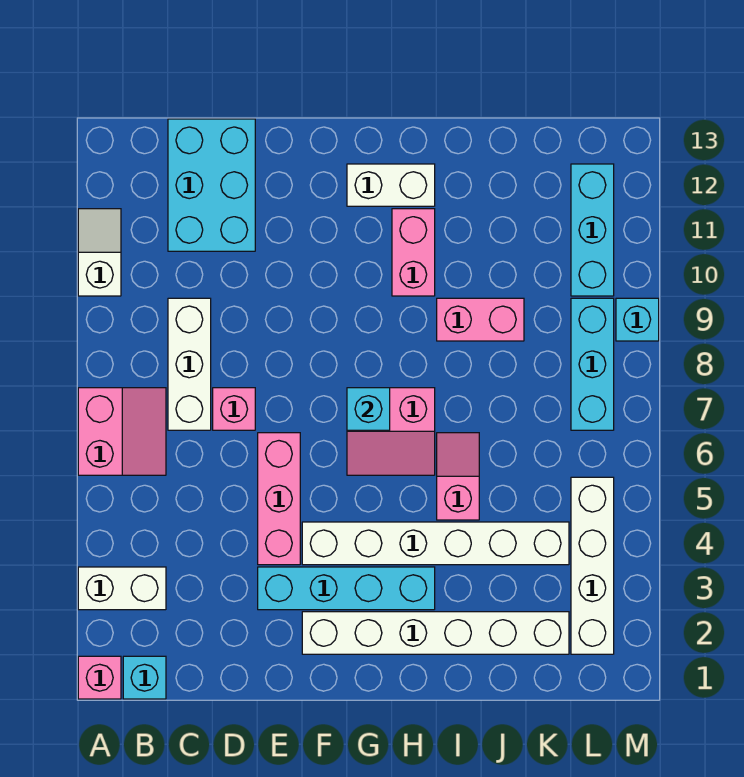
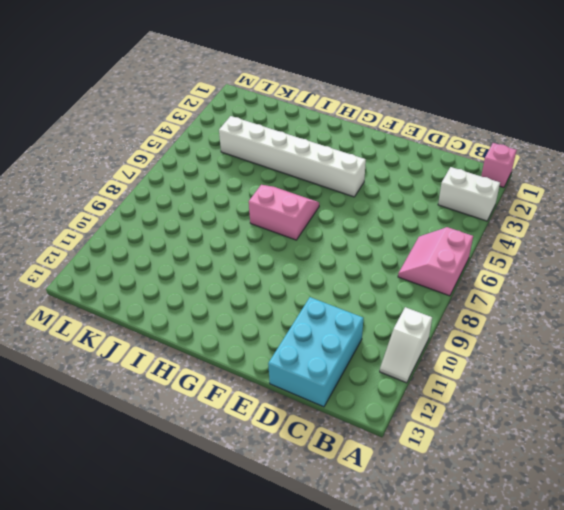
none -> cyan brick B1 level 1
none -> white brick C7:C9 level 1
none -> pink brick D7 level 1

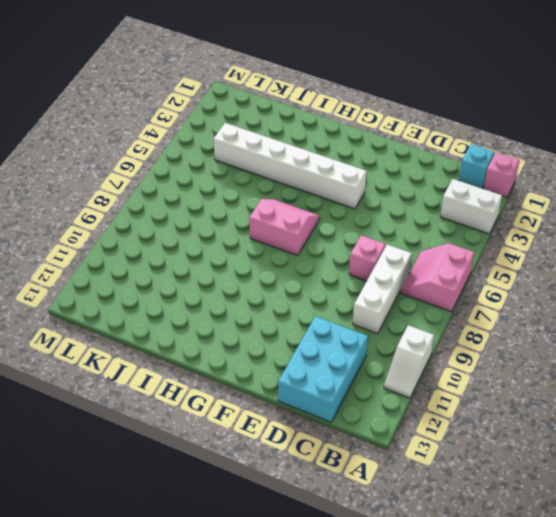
none -> cyan brick E3:H3 level 1
none -> pink brick E4:E6 level 1
none -> white brick F2:K2 level 1

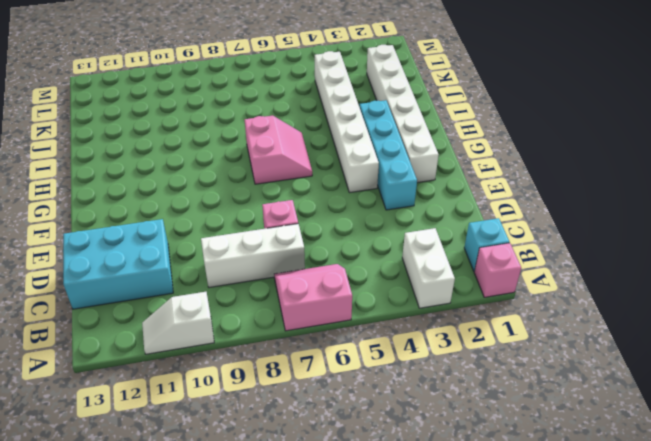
none -> pink brick E4:E6 level 1
none -> white brick G12:H12 level 1
none -> pink brick H10:H11 level 1

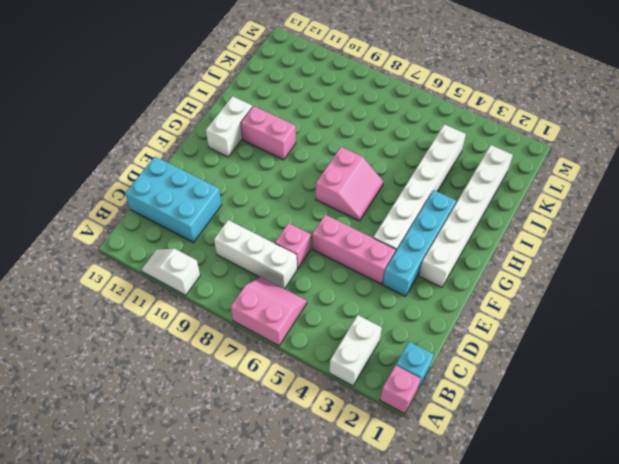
none -> pink slope I5:I6 level 1 top 5
none -> pink brick I9:J9 level 1
none -> white brick L2:L5 level 1

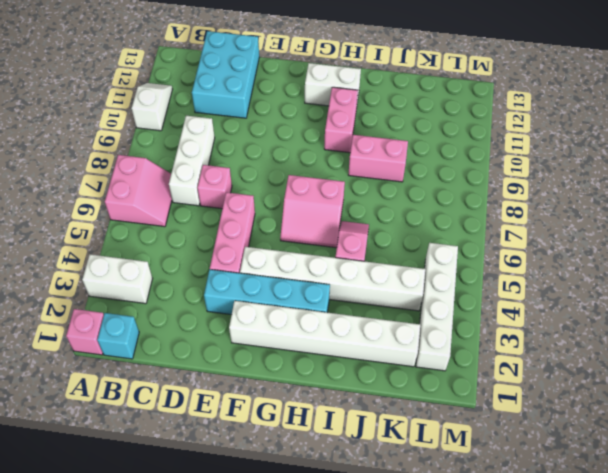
none -> cyan brick L7:L9 level 1
none -> cyan brick L10:L12 level 1
none -> cyan brick M9 level 1

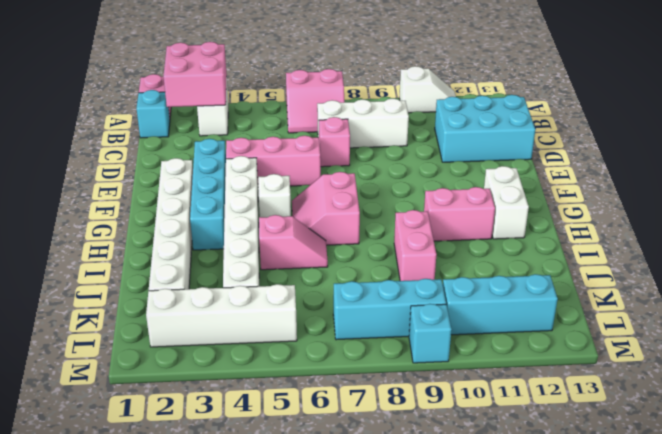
pink brick A2:B3 level 2 -> none
white brick G5 level 1 -> none
none -> cyan brick G7 level 2

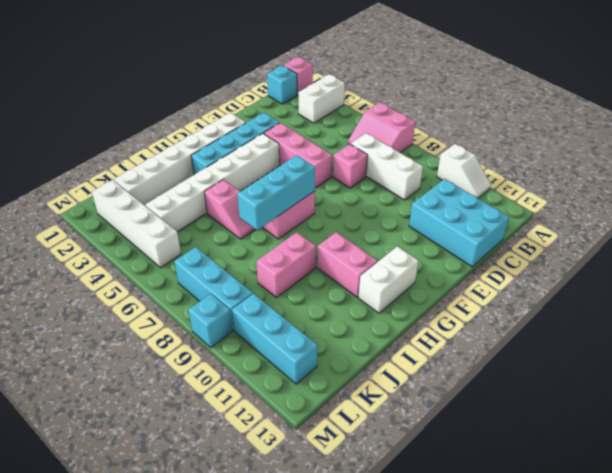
cyan brick G7:I7 level 2 -> cyan brick G7 level 2

